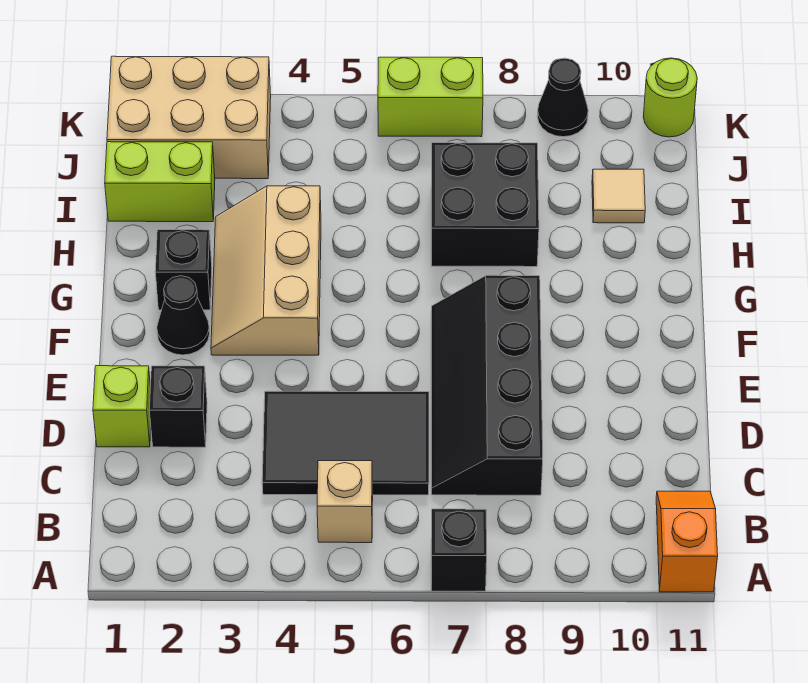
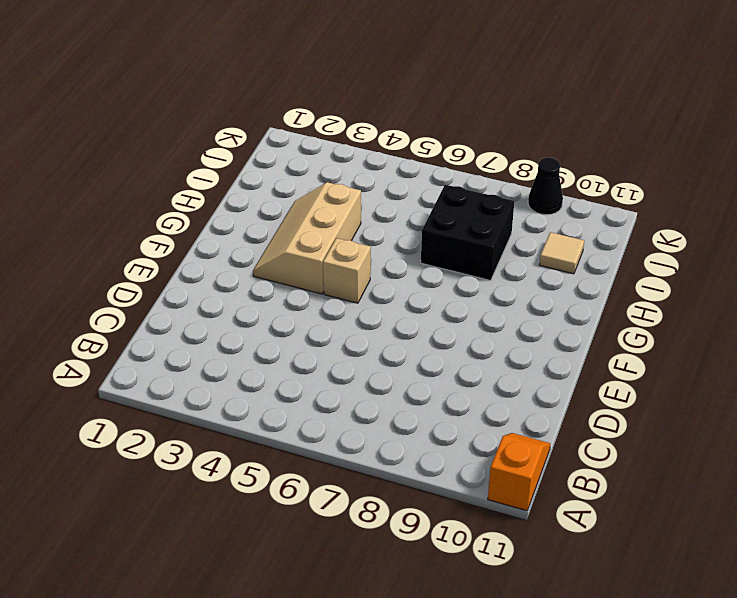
tan brick F5 level 1 -> tan brick B5 level 1
none -> black brick A7 level 1
none -> black tile C4:D6 level 1
none -> black slope C7:F8 level 1 top 8

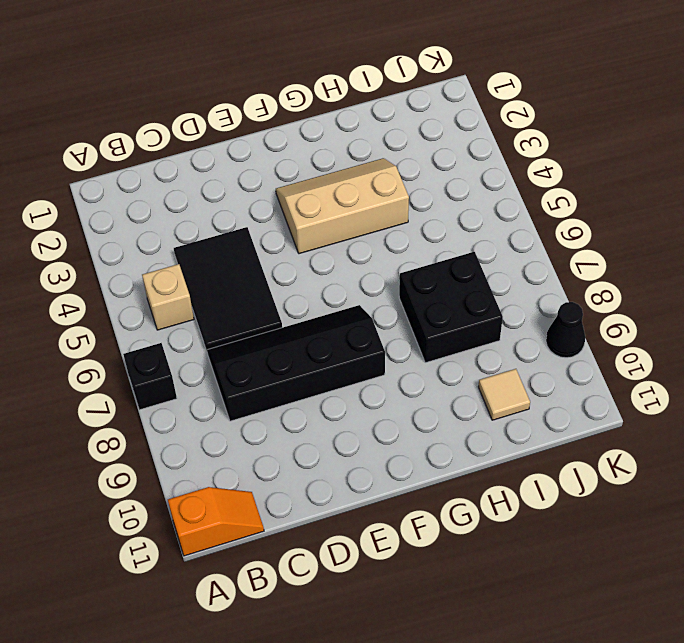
none -> lime brick D1 level 1
none -> black brick D2 level 1
none -> black cone F2 level 1

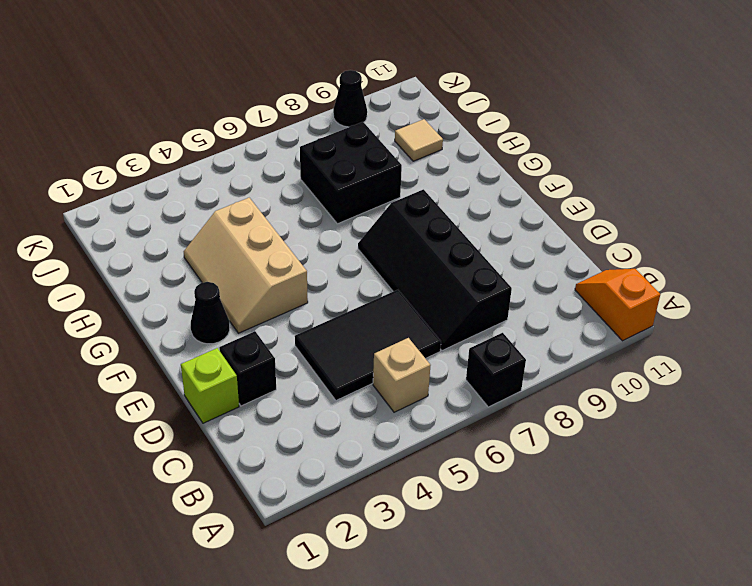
none -> black brick G2 level 1
none -> lime brick I1:I2 level 1
none -> tan brick J1:K3 level 1

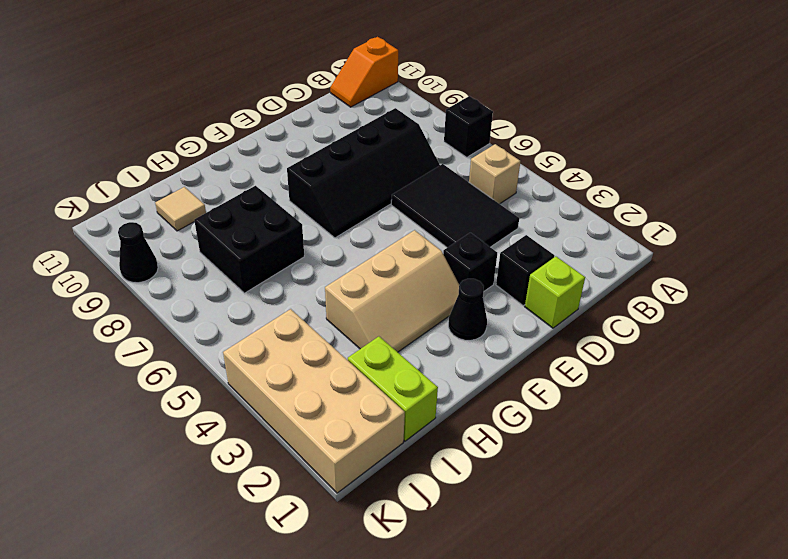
black brick E3 level 1 -> black brick G2 level 1
tan brick J1:K4 level 1 -> tan brick J1:K3 level 1
none -> lime brick K6:K7 level 1
none -> lime round brick K11 level 1

